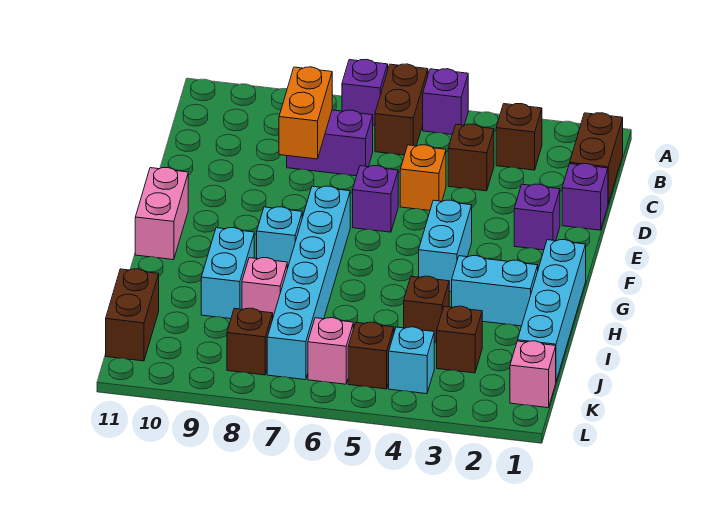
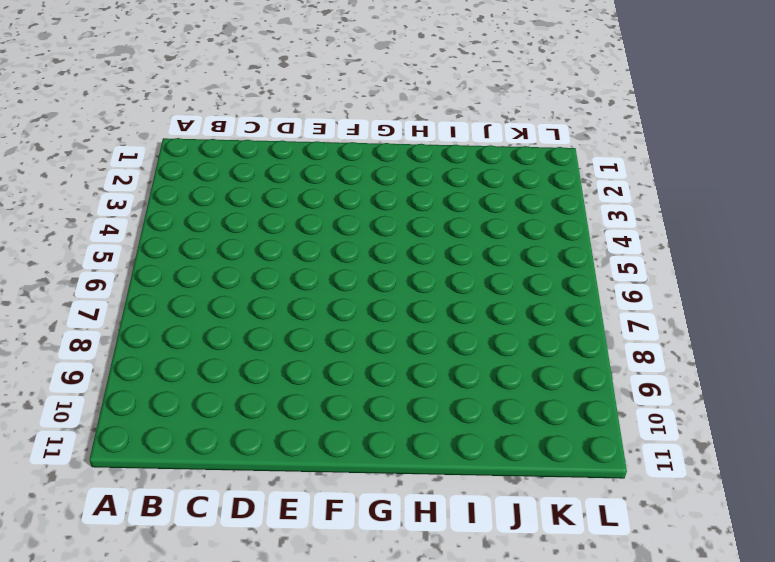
none -> purple brick A5 level 1
none -> brown brick A6:B6 level 1
none -> purple brick A7 level 1

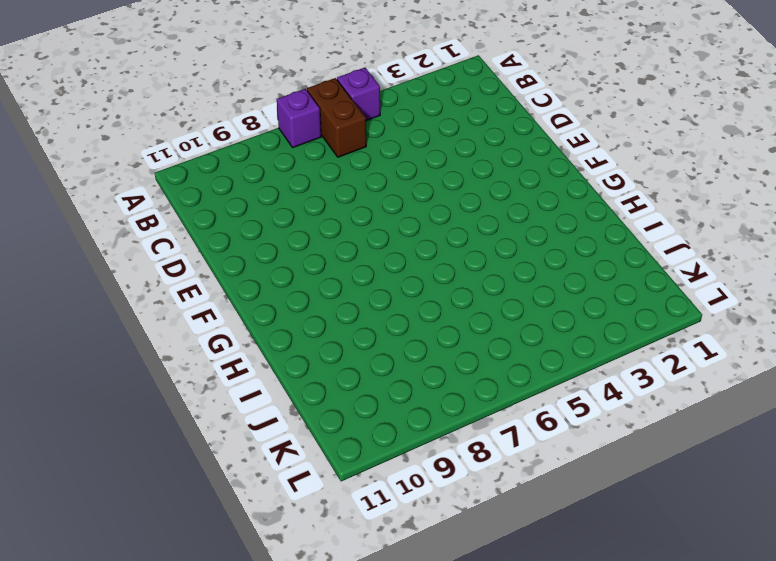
none -> brown brick B1:C1 level 1
none -> brown brick B3 level 1
none -> brown brick C4 level 1

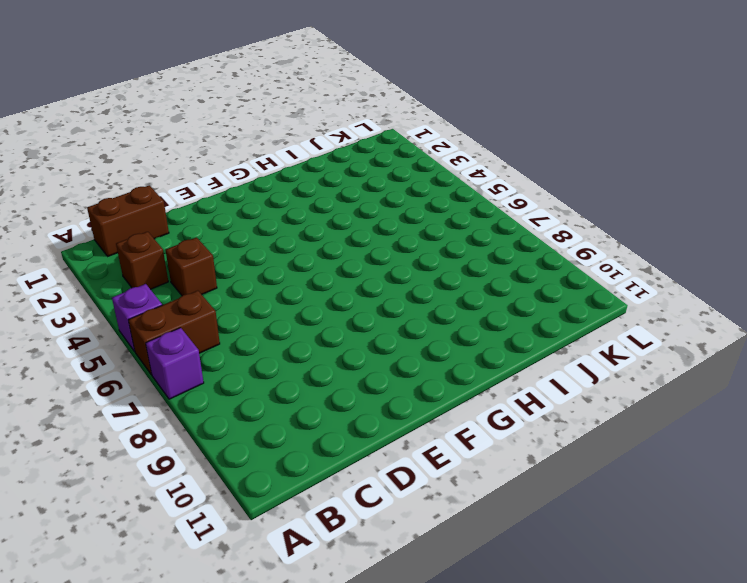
none -> purple brick C7:C8 level 1
none -> purple brick D1 level 1
none -> orange brick D5 level 1

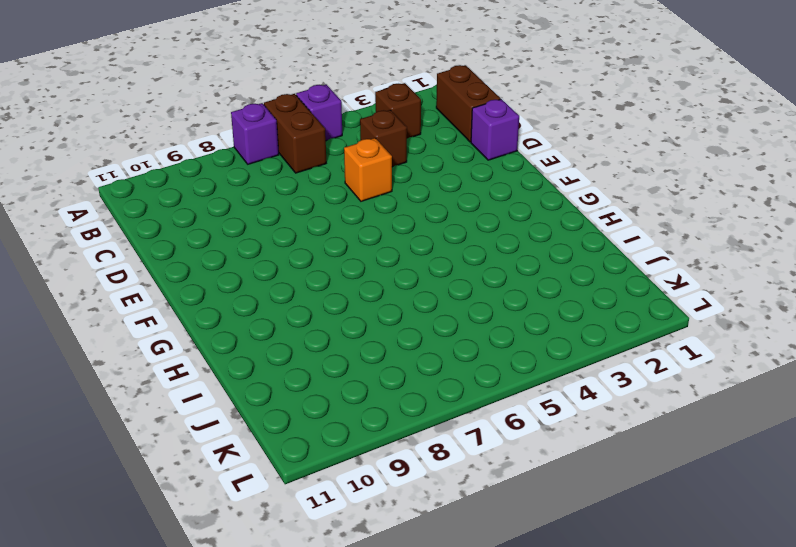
none -> purple brick C7:C8 level 1
none -> purple brick E2 level 1
none -> purple brick E6 level 1

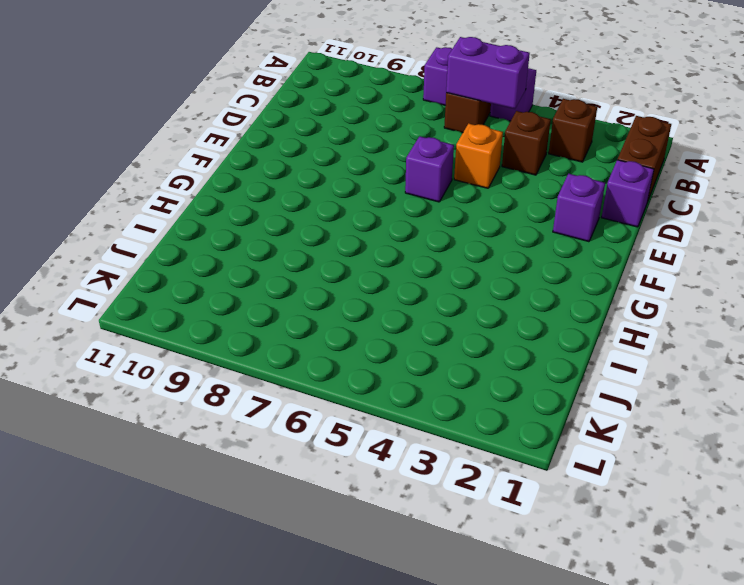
purple brick B5:B6 level 2 -> purple brick C7:C8 level 1
none -> cyan brick F4:G4 level 1
none -> cyan brick F7:K7 level 1
none -> pink brick F11:G11 level 1

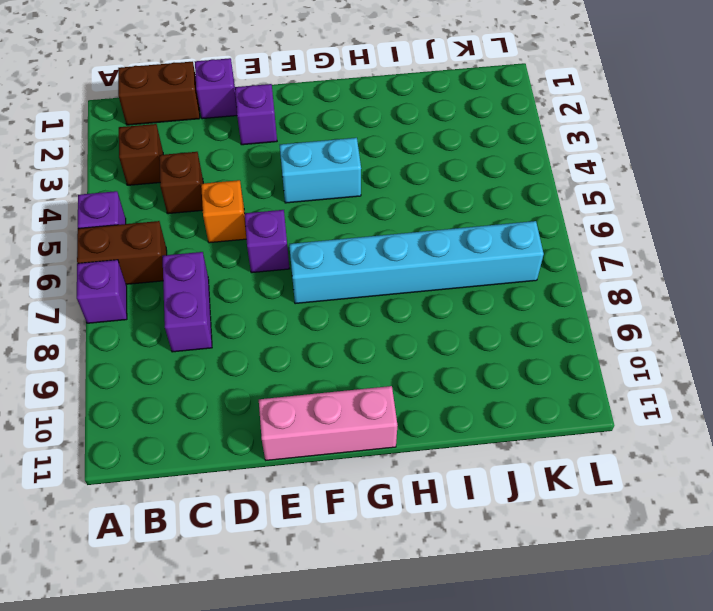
pink brick E11:G11 level 1 -> pink brick F11:G11 level 1
none -> cyan brick G1:J1 level 1
none -> cyan brick G8 level 1
none -> cyan brick H2:H3 level 1

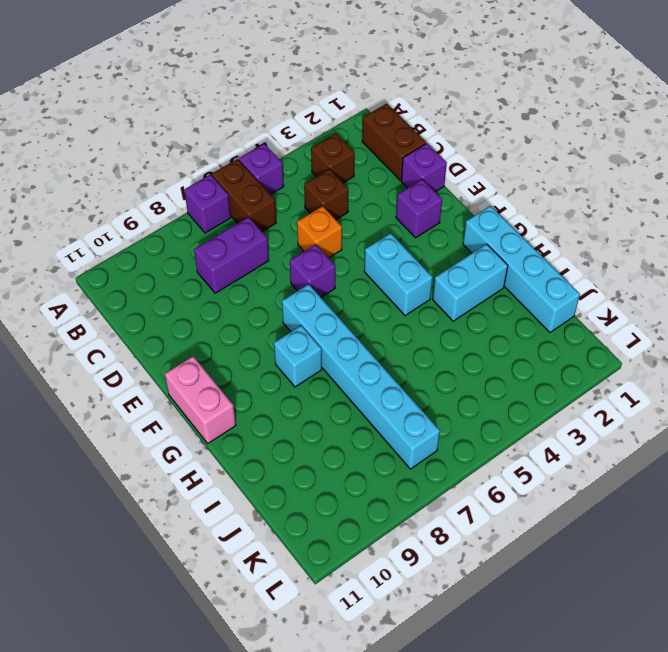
none -> cyan brick H9:I9 level 1
none -> brown brick I4 level 1
none -> pink brick I8 level 1

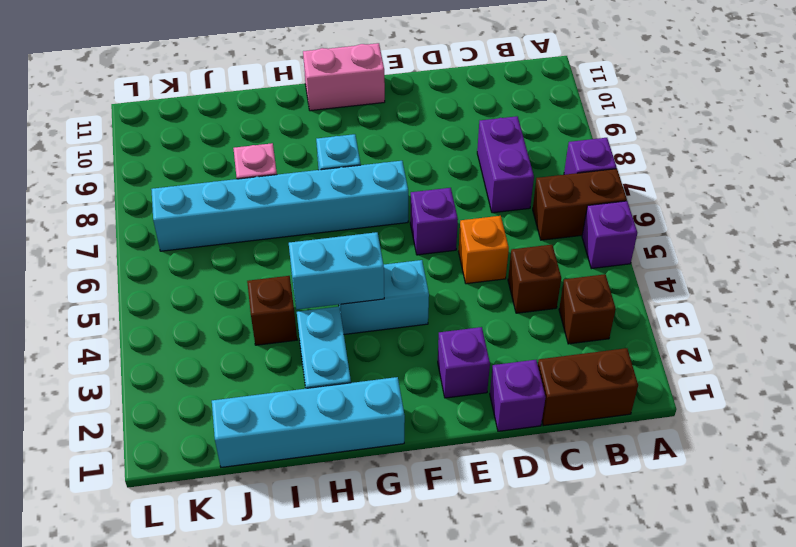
cyan brick G4:H4 level 2 -> cyan brick H9:I9 level 1
none -> brown brick J3 level 1
none -> brown brick J11:K11 level 1
none -> pink brick K1 level 1

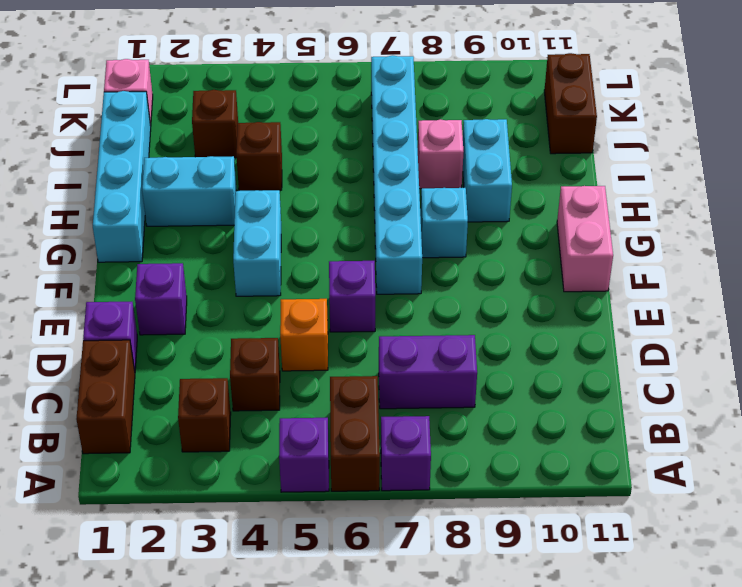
none -> cyan brick K4 level 1
none -> brown brick K5 level 1
none -> pink brick K6 level 1

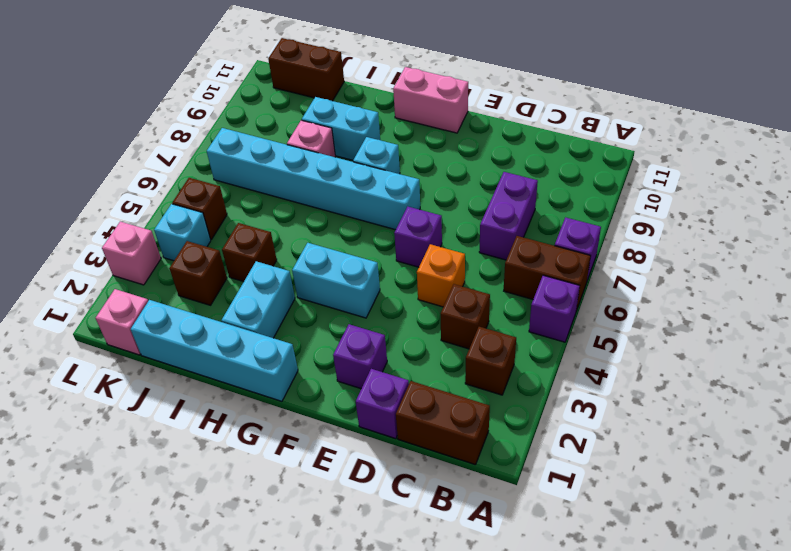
pink brick L3 level 1 -> pink brick K6 level 1
none -> brown brick K8 level 1
none -> orange brick C8:D8 level 2

